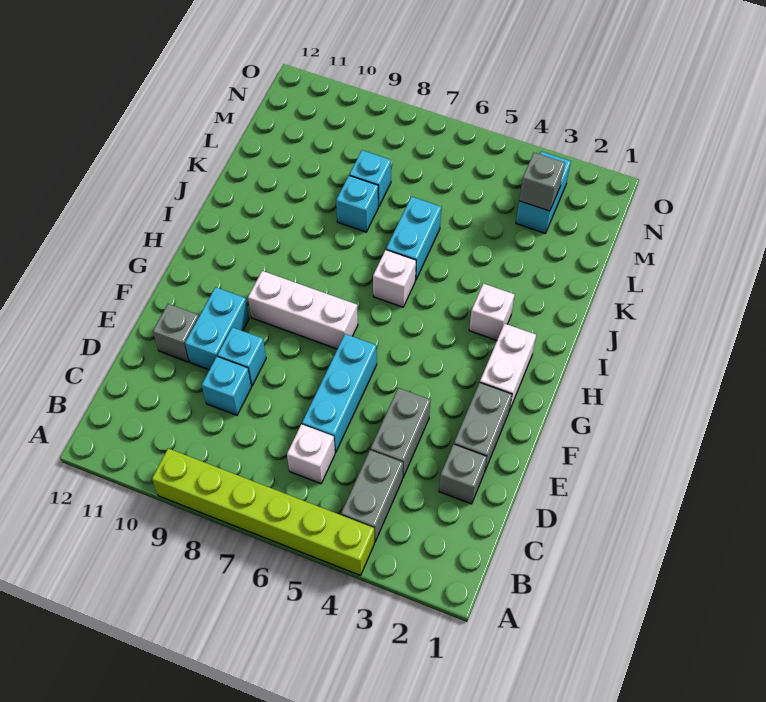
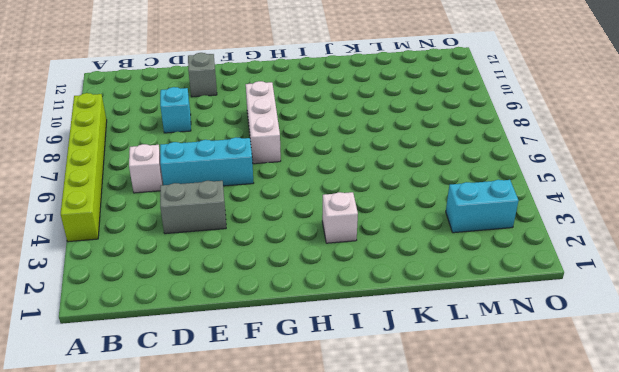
none -> grey brick B4:C4 level 1
none -> grey brick D2 level 1
none -> grey brick E2:F2 level 1

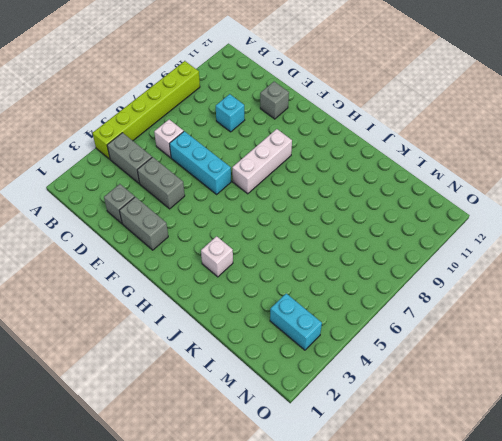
none -> cyan brick E9 level 1
none -> cyan brick E10:F10 level 1
none -> white brick G2:H2 level 1

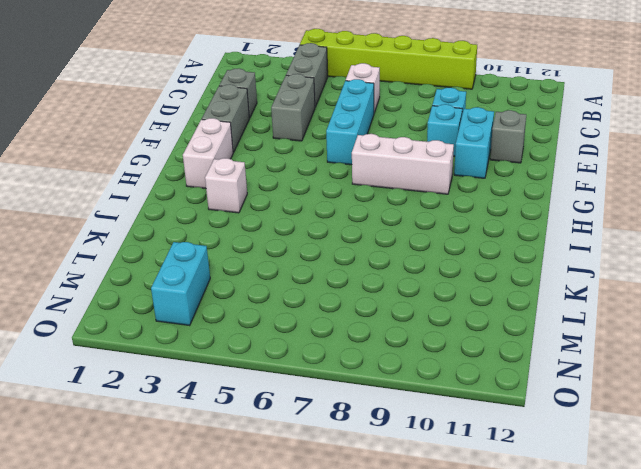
none -> white brick I6 level 1
none -> cyan brick J6:K6 level 1
none -> cyan brick K8 level 1

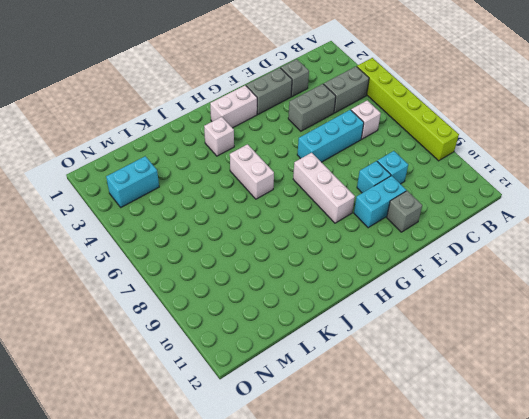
white brick I5:I6 level 1 -> white brick I6 level 1
none -> cyan brick J6:K6 level 1
none -> cyan brick K8 level 1
none -> cyan brick L8 level 1

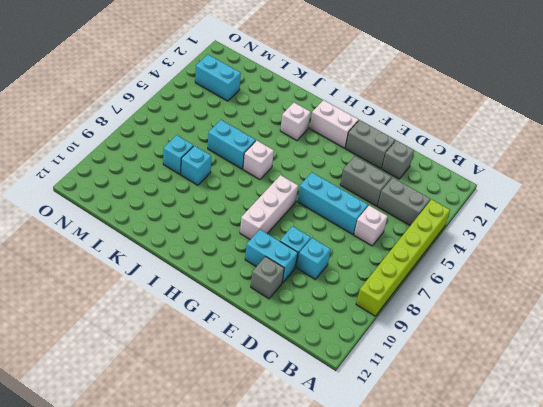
none -> grey brick M3 level 2

